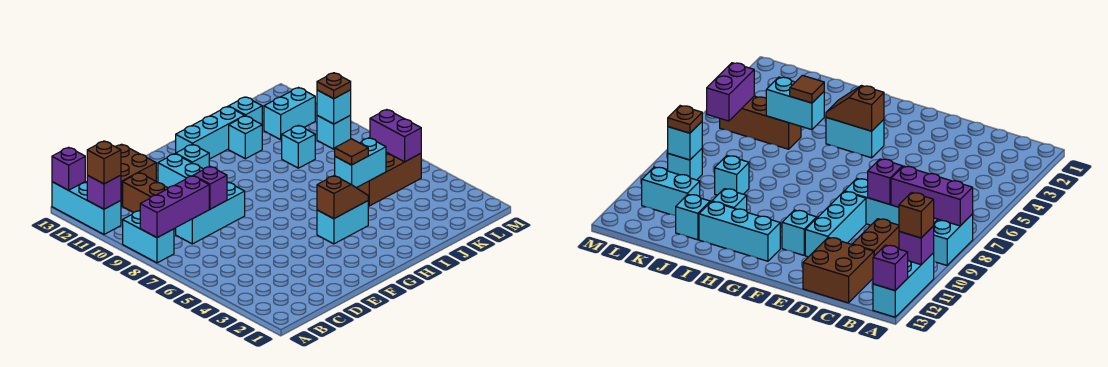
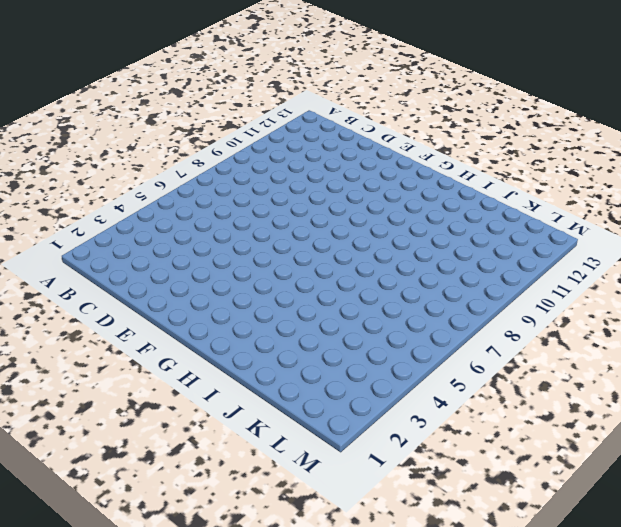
none -> cyan brick A8:A9 level 1
none -> cyan brick A11:A13 level 1
none -> cyan brick C8:E8 level 1

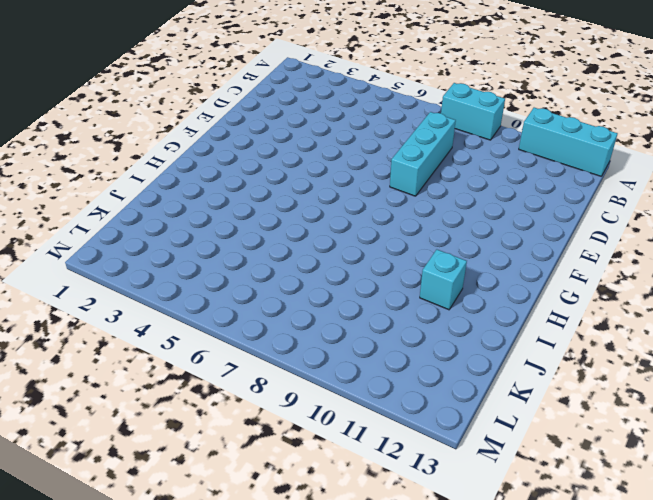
none -> brown brick C10:C11 level 1
none -> brown brick C12:D13 level 1
none -> cyan brick E9:E11 level 1

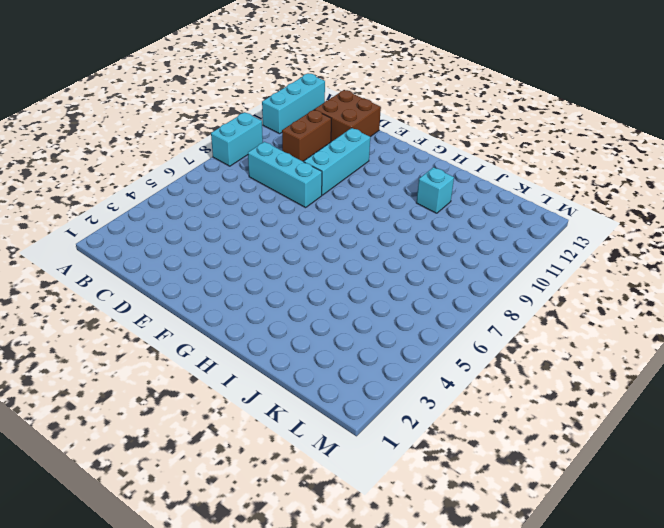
none -> cyan brick F11 level 1
none -> cyan brick G4:H4 level 1
none -> cyan brick G12:I12 level 1

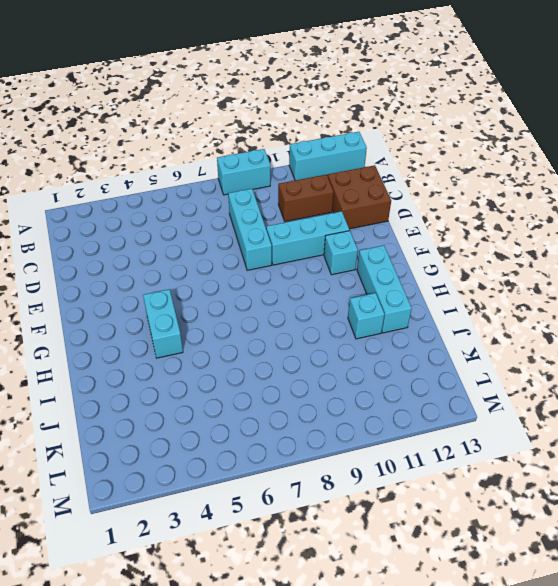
none -> brown brick J5:L5 level 1
none -> cyan brick J9 level 1
none -> cyan brick J12 level 1

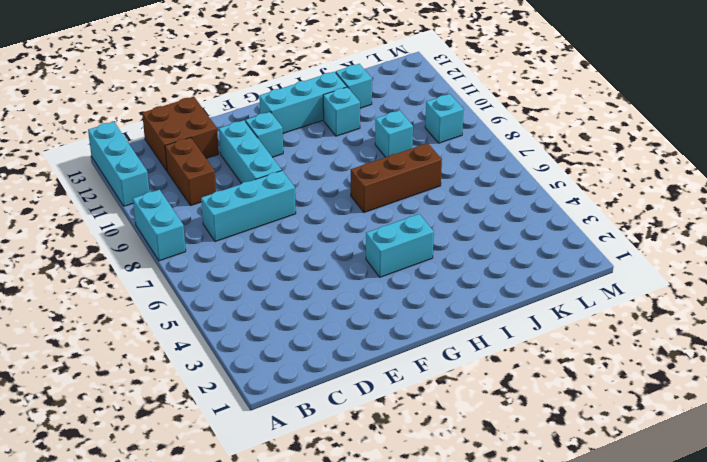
brown brick H7:J7 level 1 -> brown brick J5:L5 level 1
none -> cyan brick K11:L11 level 1
none -> purple brick A8:C8 level 2
none -> purple brick A11 level 2

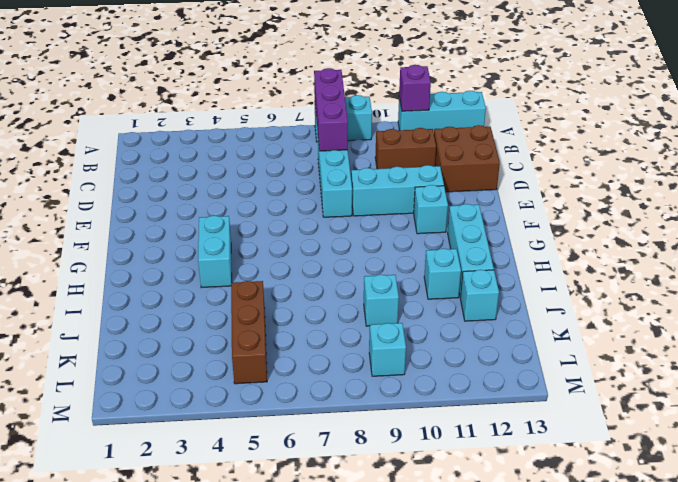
none -> cyan brick K11:L11 level 1
none -> purple brick A13 level 2
none -> purple brick D8 level 2

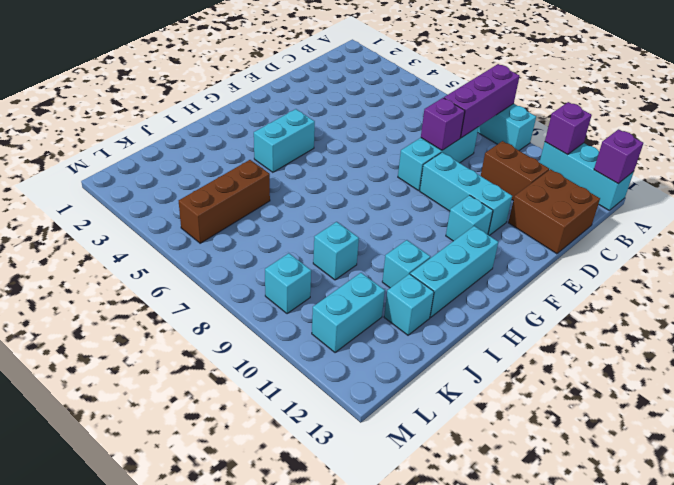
none -> brown slope G4:H4 level 2 top G
none -> cyan brick I5:J5 level 2
none -> purple brick L5:L6 level 2

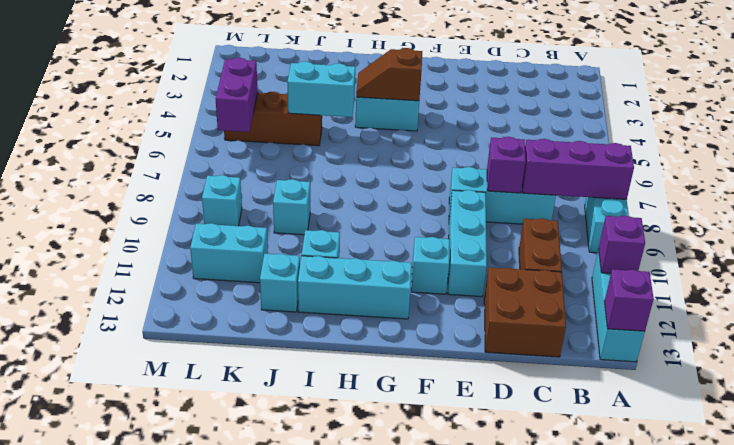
none -> cyan brick L9 level 2
none -> brown brick A11 level 3
none -> brown tile I5 level 3

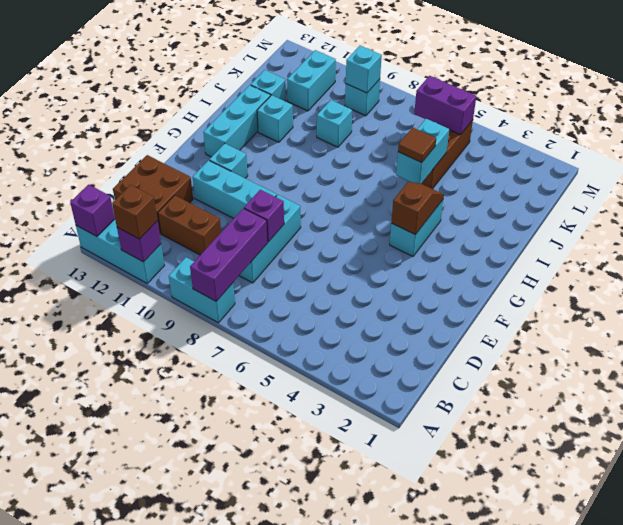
none -> brown plate L9 level 3

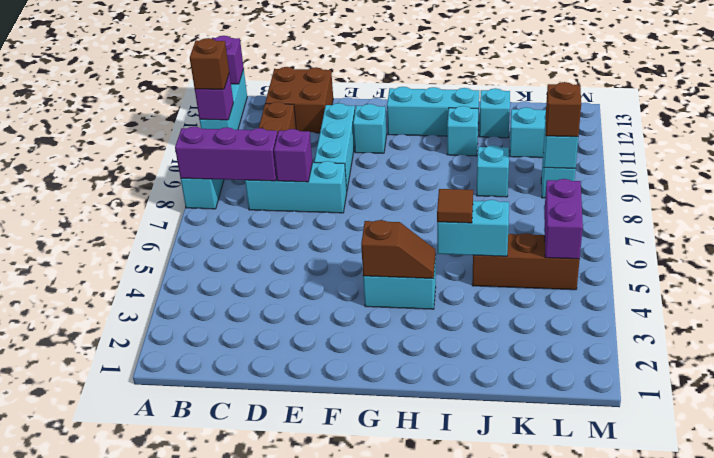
brown brick L9 level 3 -> brown plate L9 level 3

